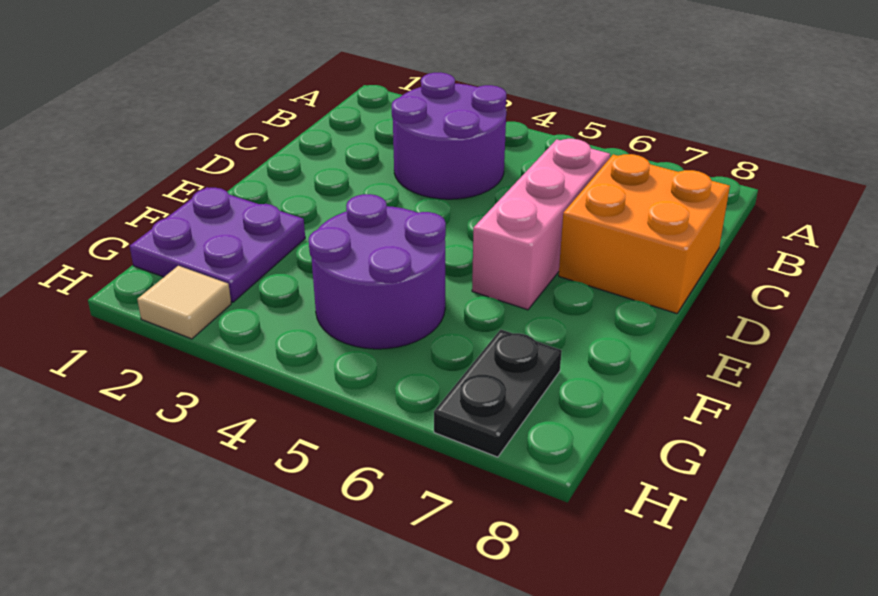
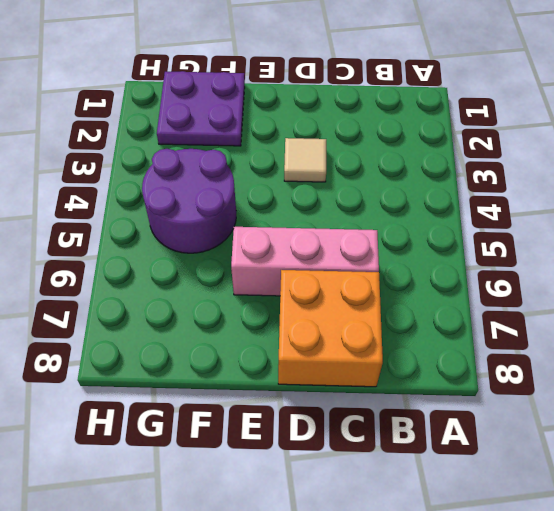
tan tile D3 level 1 -> tan tile H2 level 1
none -> purple round brick B3:C4 level 1
none -> black plate G7:H7 level 1

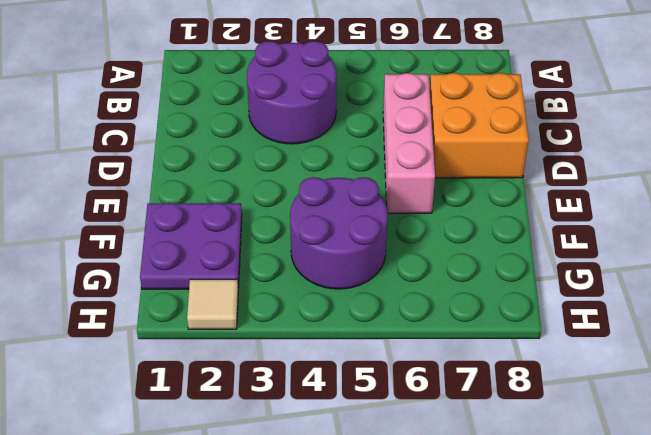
none -> black plate G7:H7 level 1

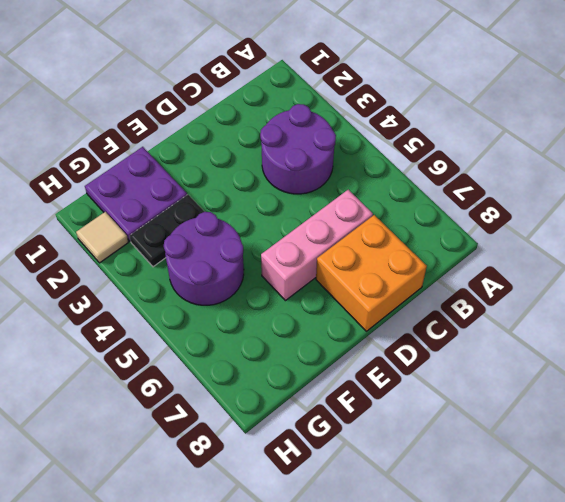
black plate F3:G3 level 1 -> black plate G7:H7 level 1

